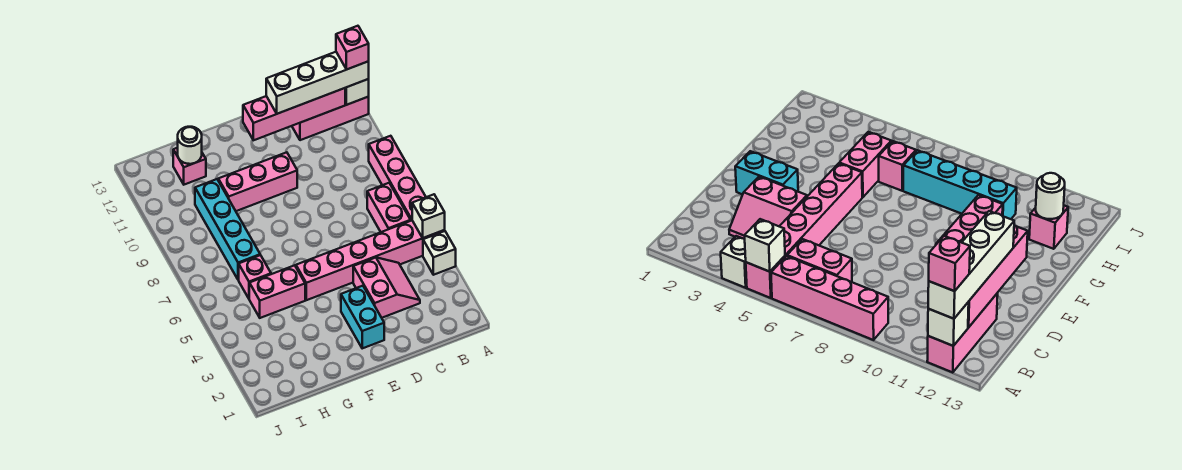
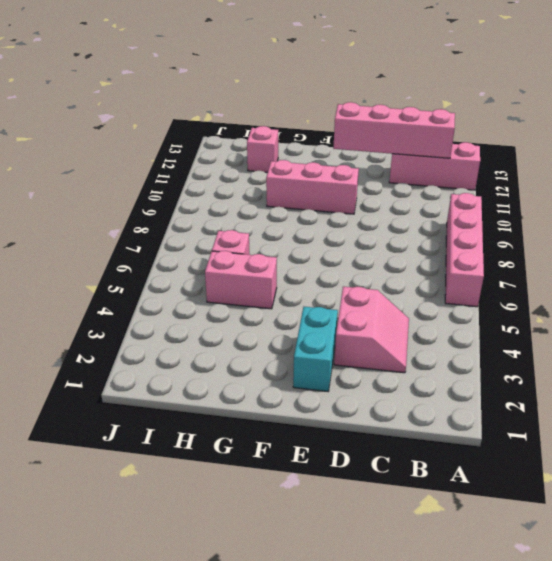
none -> white brick A4 level 1
none -> pink brick A5:F5 level 1
none -> pink brick B6:B7 level 1

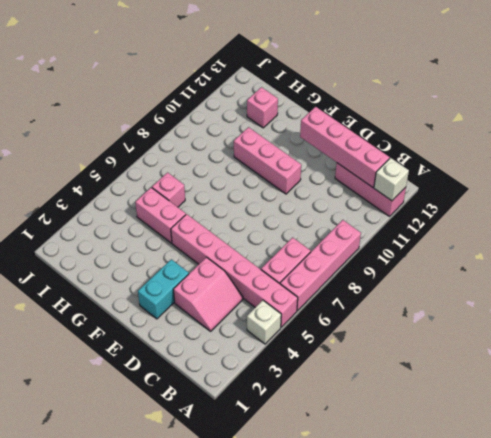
none -> cyan brick H7:H10 level 1
none -> white brick A5 level 2
none -> white round brick H12 level 2

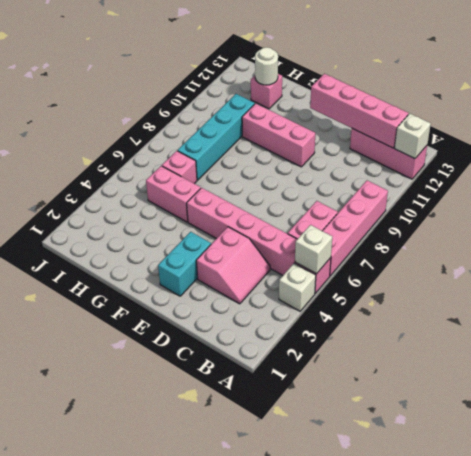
none -> white brick A12:D12 level 3
none -> pink brick A12 level 4

